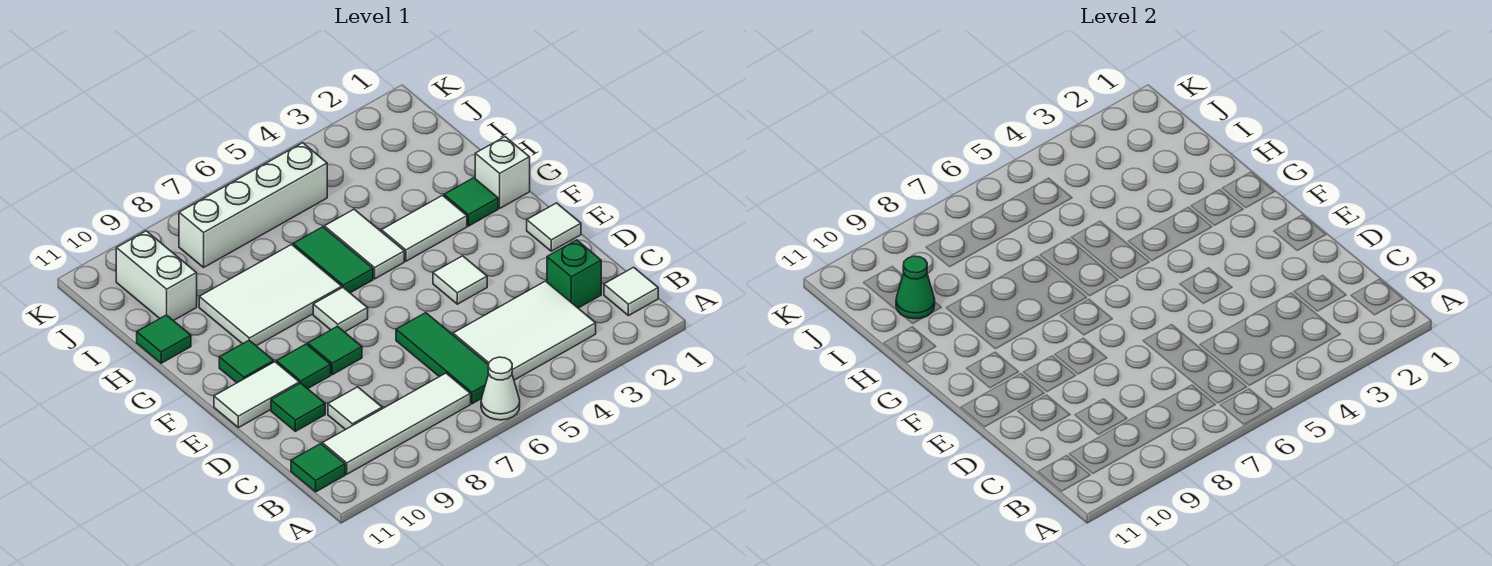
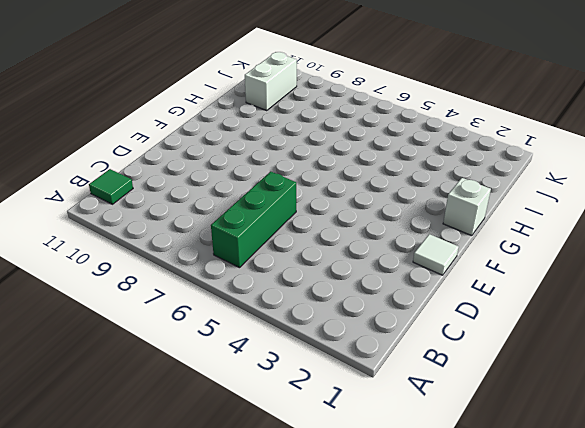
green brick B6:D6 level 1 -> green tile B6:D6 level 1
none -> white cone A6 level 1
none -> white tile B1 level 1
none -> white tile B3:C5 level 1

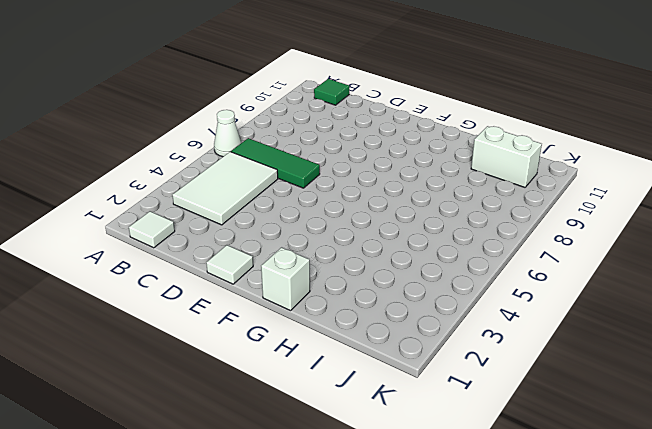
none -> white tile B7:B10 level 1
none -> green brick C2 level 1
none -> white tile C9 level 1

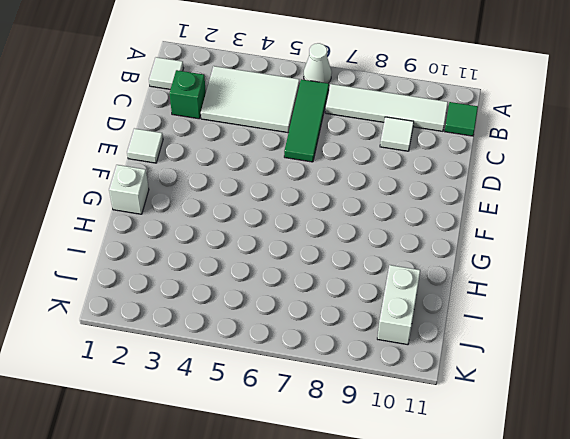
none -> green tile D10 level 1
none -> white tile E4 level 1
none -> green tile E8 level 1

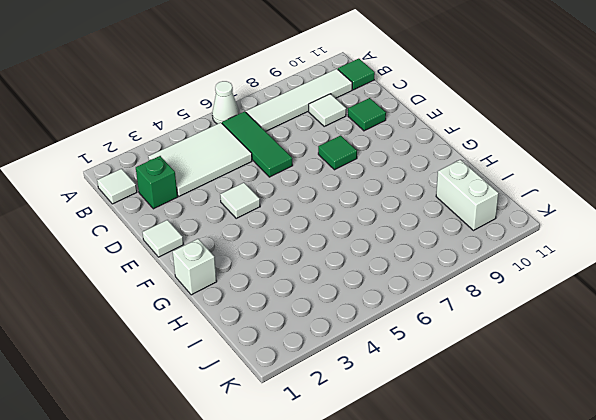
none -> green tile E9 level 1
none -> white tile E10:E11 level 1
none -> white tile F7 level 1

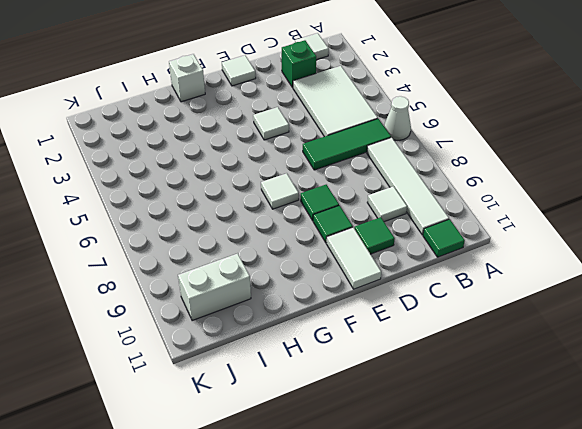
none -> green tile F10 level 1
none -> green tile G2 level 1
none -> white tile G3:G4 level 1

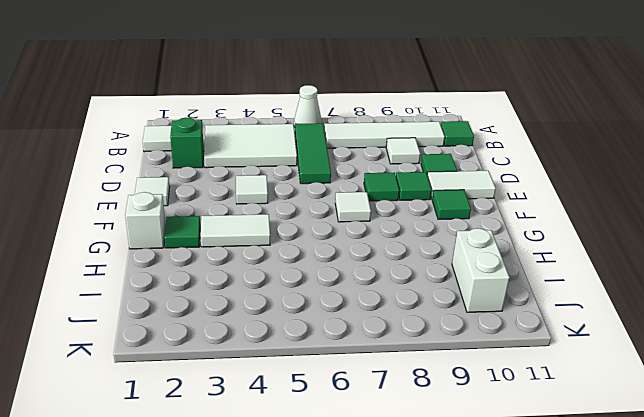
none -> white tile G5:H5 level 1
none -> green tile G6:H6 level 1
none -> white tile G7:H9 level 1

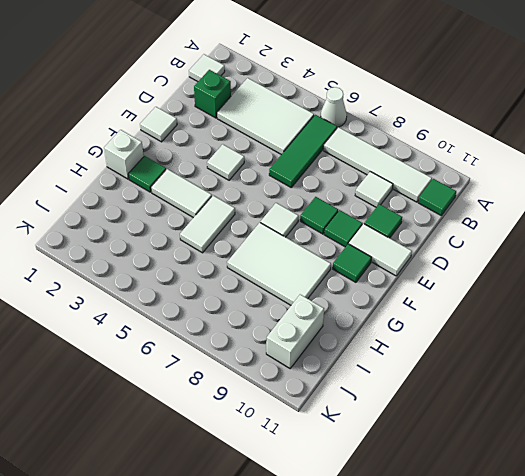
none -> green tile G6:H6 level 1
none -> green tile H11 level 1
none -> white brick J5:J8 level 1

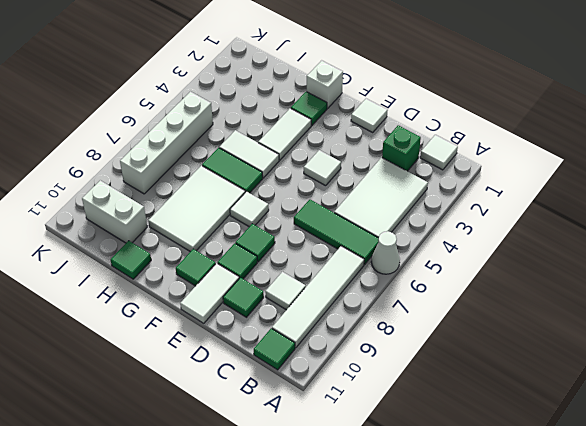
none -> green cone I10 level 2

